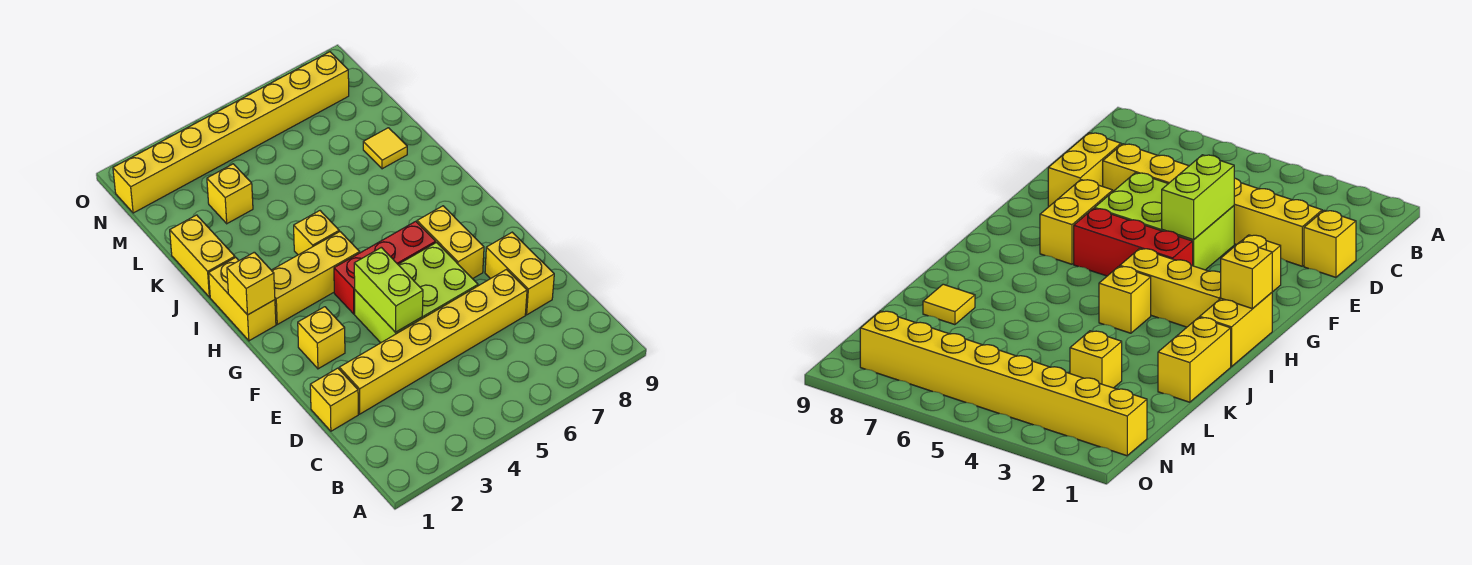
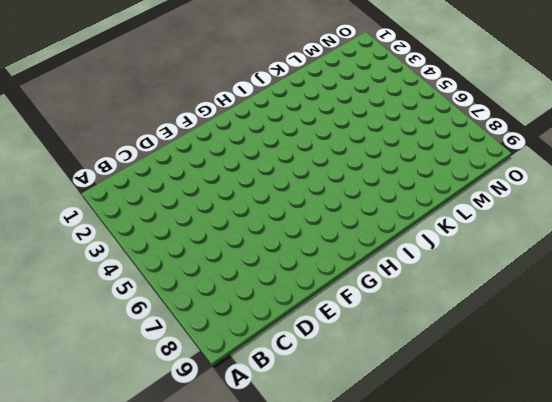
none -> yellow brick D1 level 1
none -> yellow brick D2:D7 level 1
none -> yellow brick D8:E8 level 1

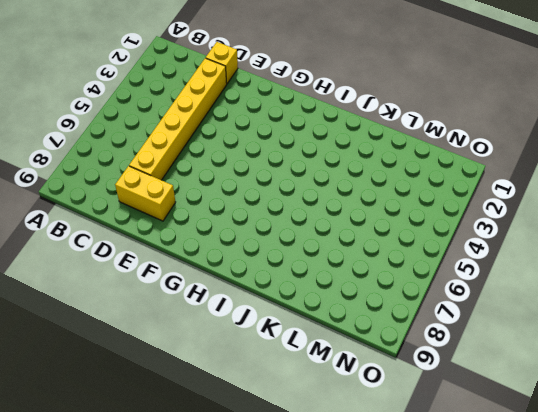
none -> lime brick E4:F6 level 1
none -> yellow brick F2 level 1
none -> yellow brick F7:G7 level 1

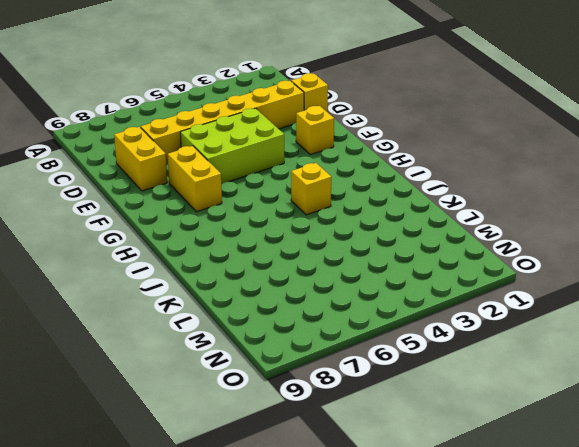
none -> red brick G4:G6 level 1
none -> yellow brick H1:I1 level 1
none -> yellow brick H2:H4 level 1

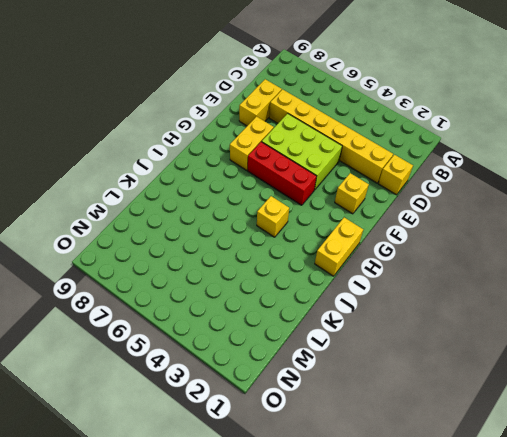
none -> yellow brick H2:H4 level 1
none -> yellow brick J1:K1 level 1
none -> yellow tile K8 level 1

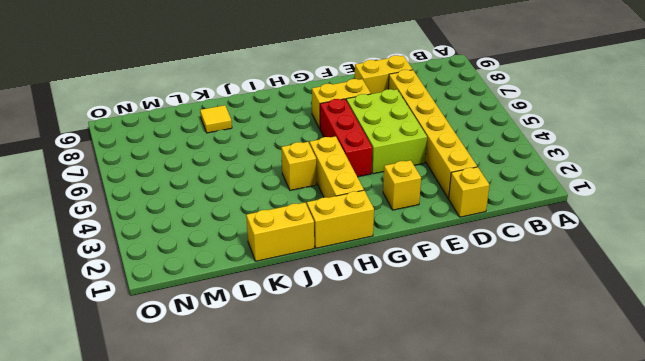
none -> yellow brick L3 level 1
none -> yellow brick N1:N8 level 1
none -> lime brick E4:F4 level 2

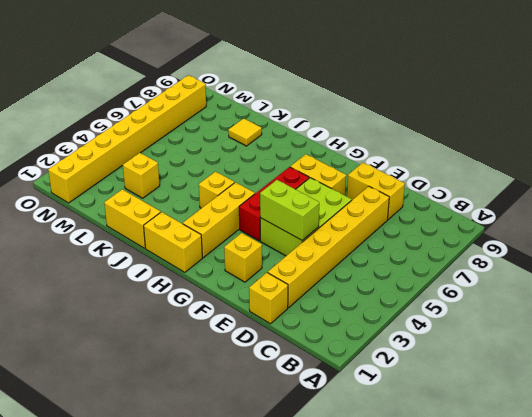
none -> yellow brick H1 level 2

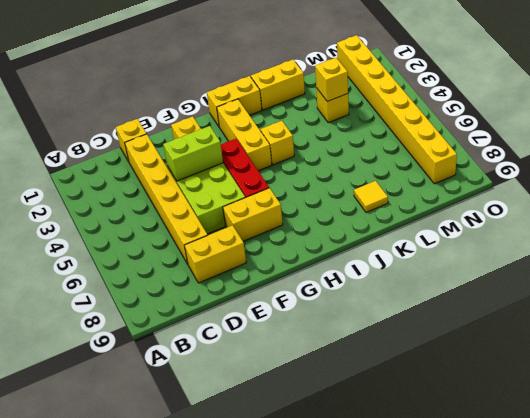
yellow brick L3 level 2 -> yellow brick H1 level 2

